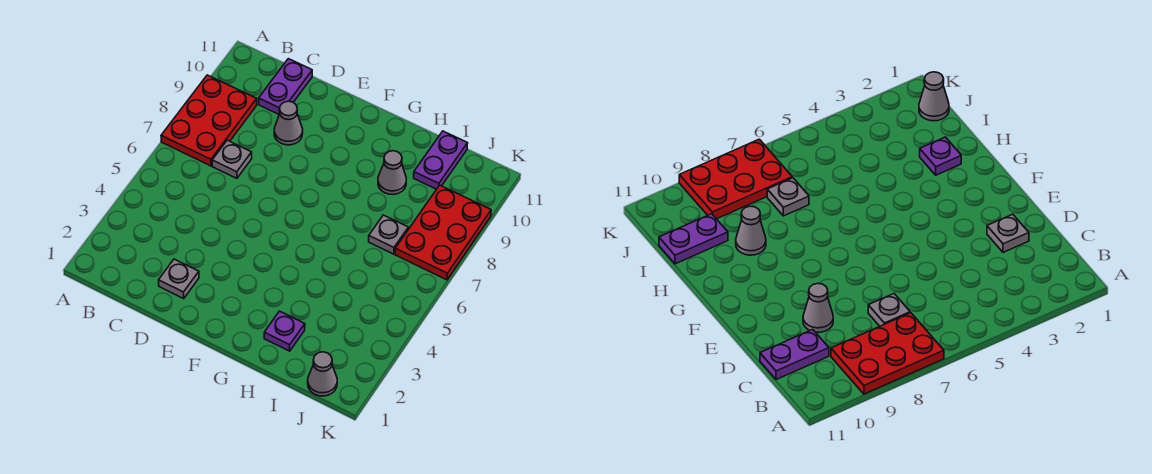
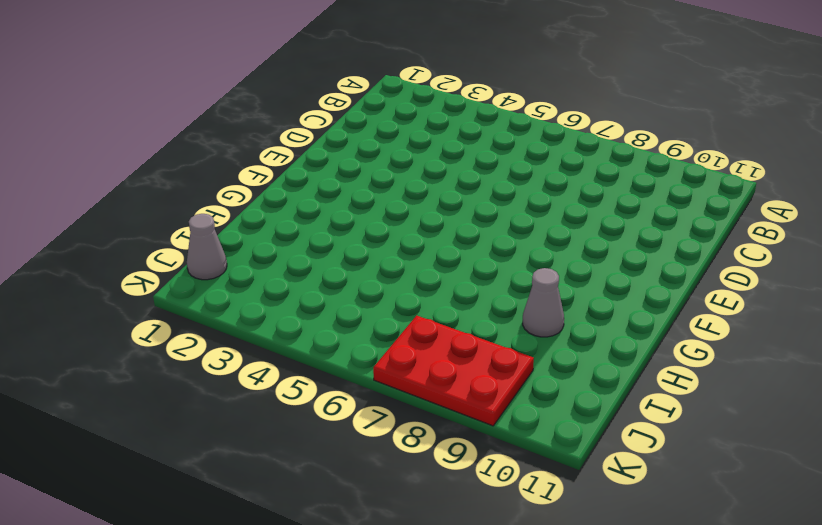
none -> red plate A7:B9 level 1
none -> grey plate C7 level 1

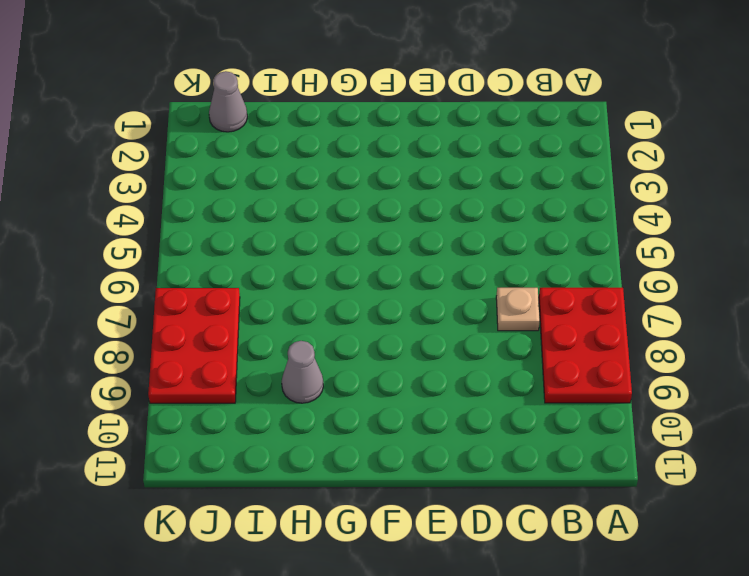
tan plate C7 level 1 -> grey plate C7 level 1
none -> purple plate C10:C11 level 1
none -> grey plate D2 level 1

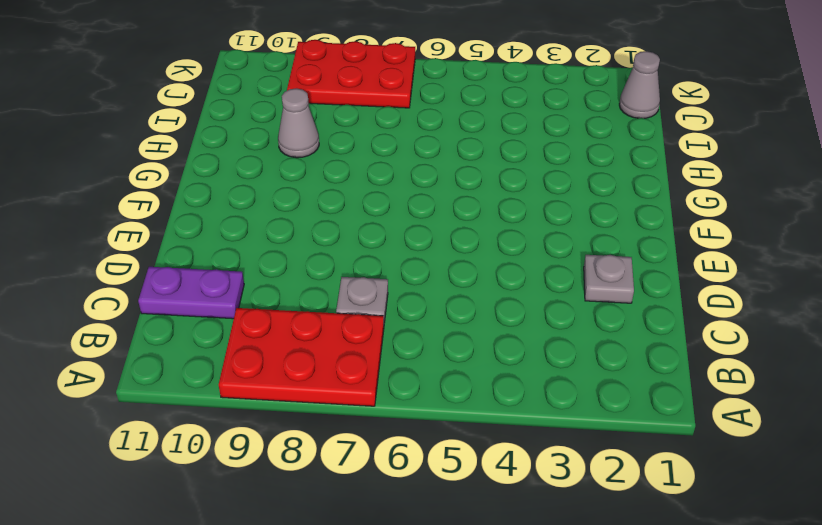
none -> grey cone D9 level 1
none -> purple plate H2 level 1

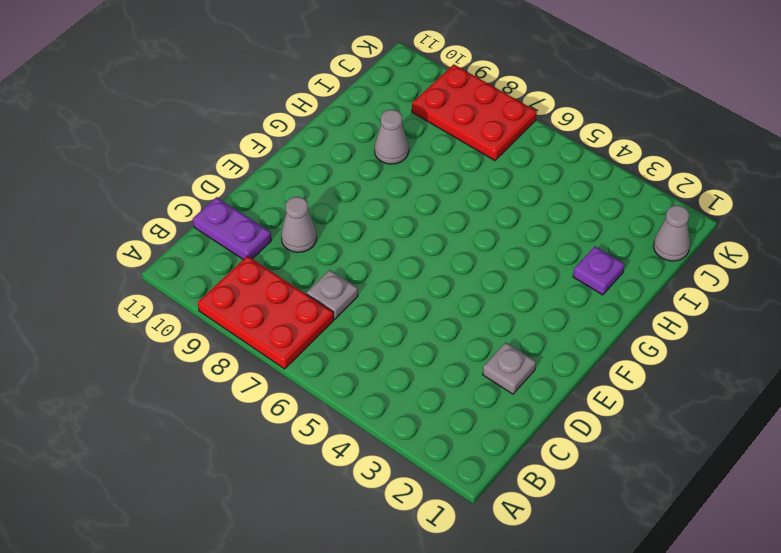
none -> grey plate I7 level 1
none -> purple plate I10:I11 level 1

